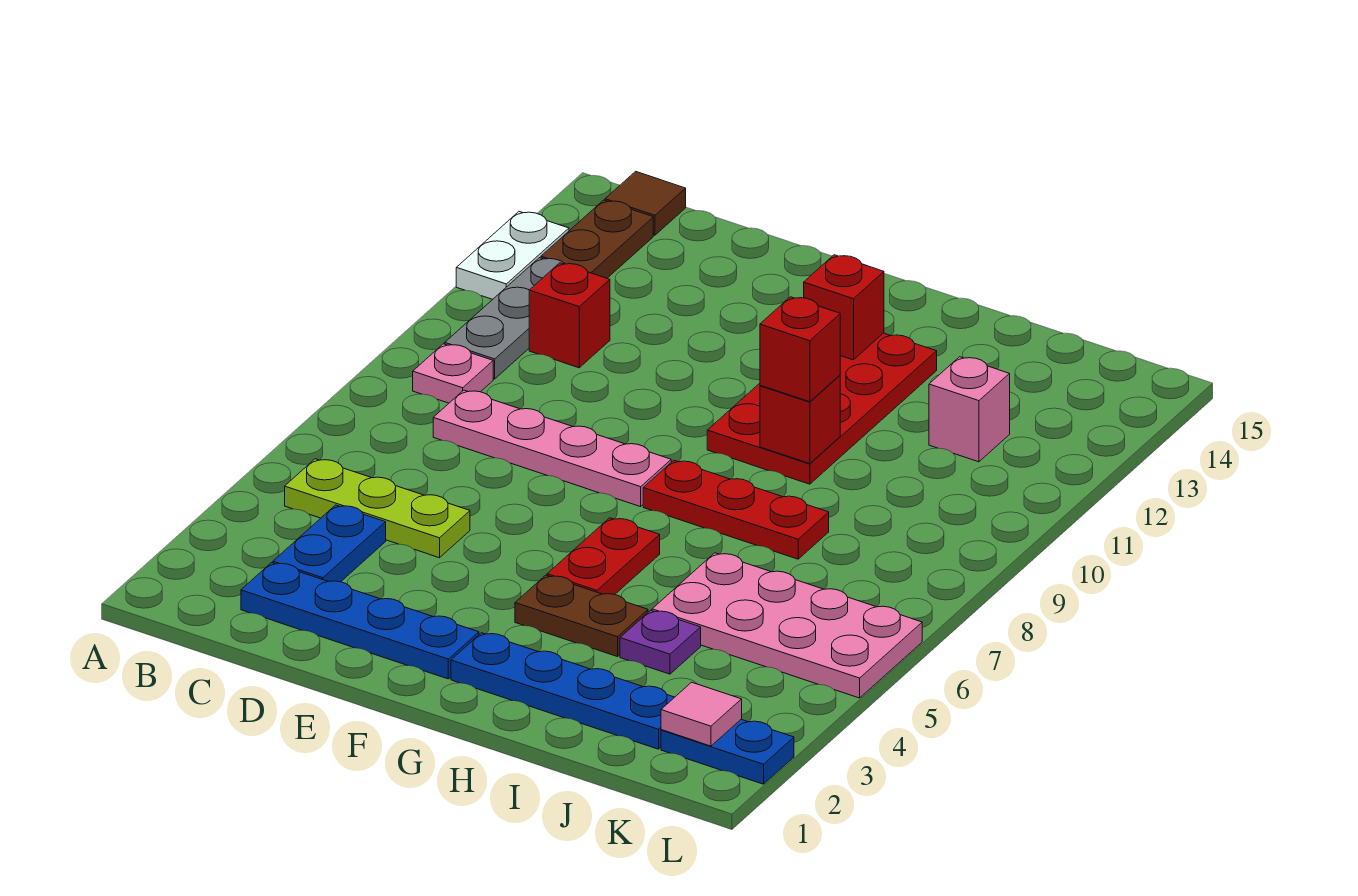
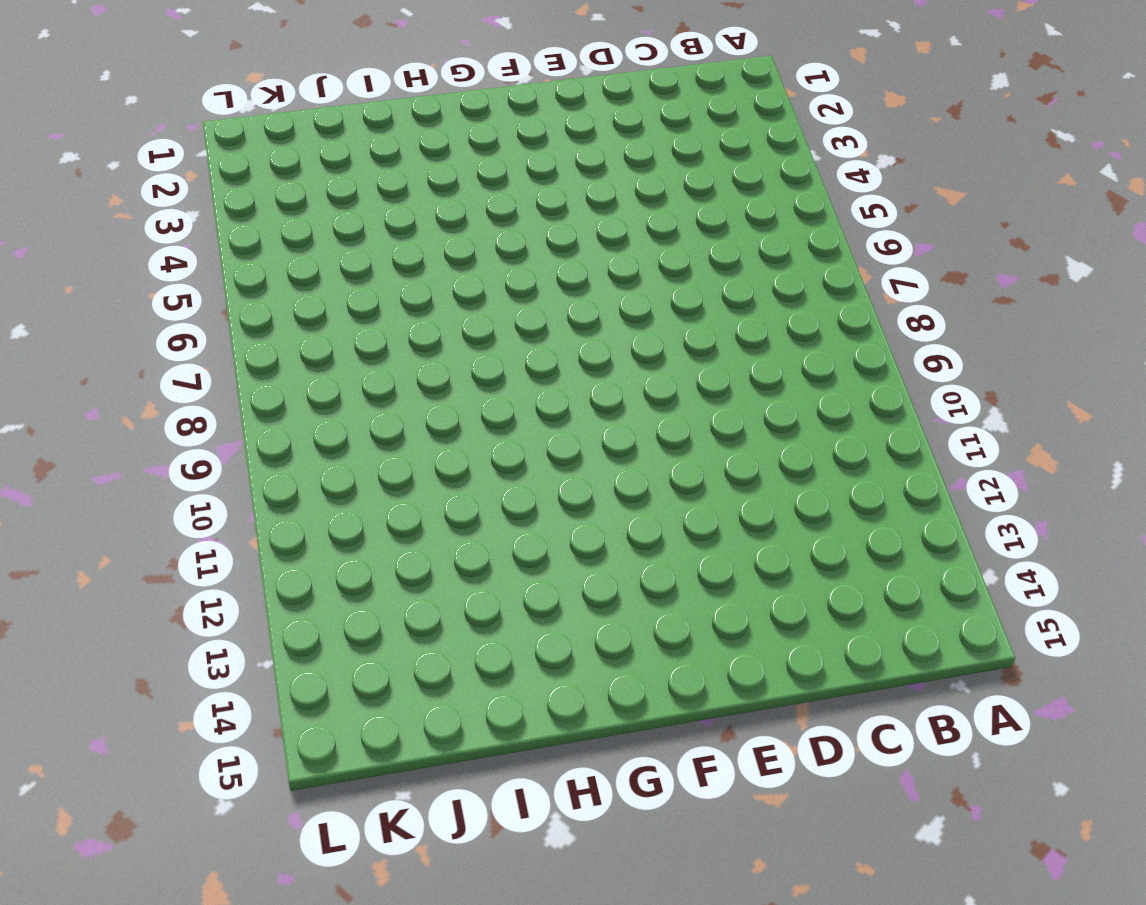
none -> white plate A12:A13 level 1
none -> lime plate B5:D5 level 1
none -> pink plate B9 level 1

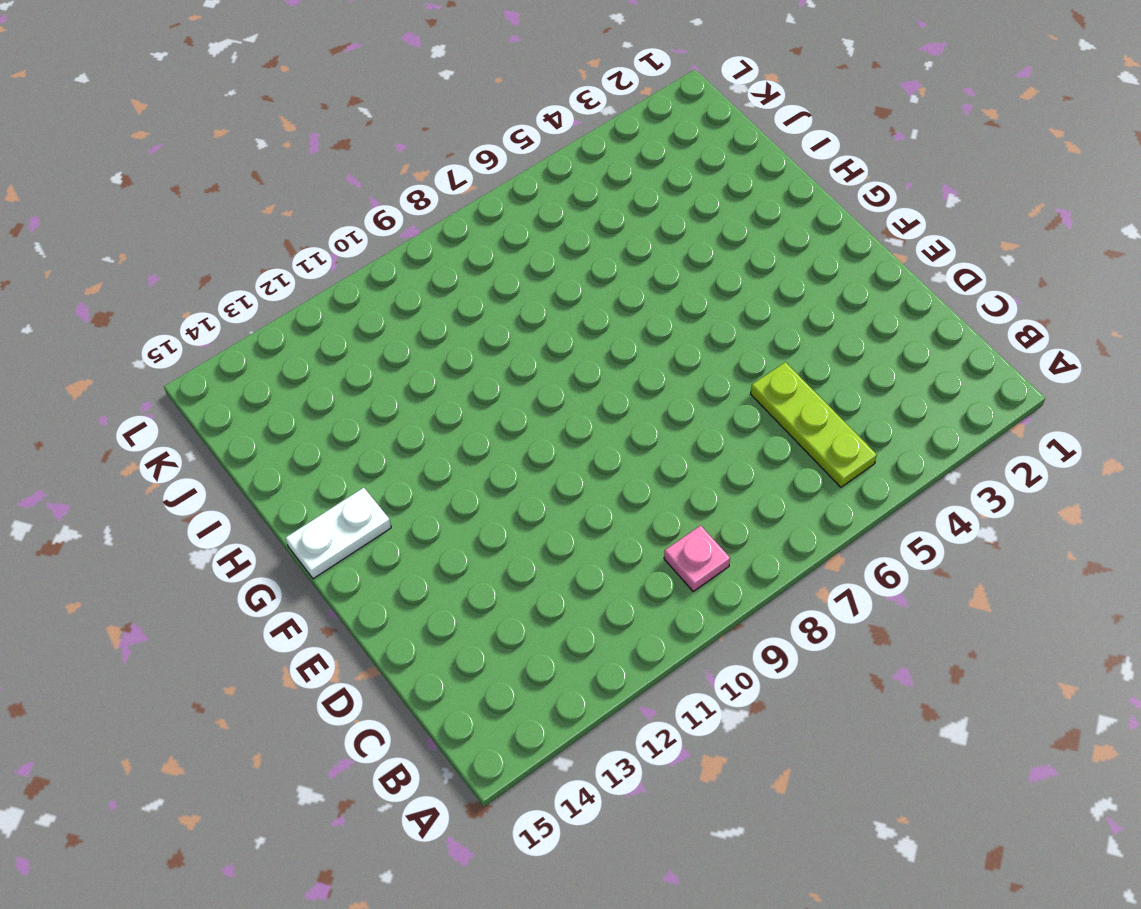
white plate G14:G15 level 1 -> white plate A12:A13 level 1
none -> grey plate B10:B12 level 1
none -> brown plate B13:B14 level 1
none -> brown tile B15 level 1

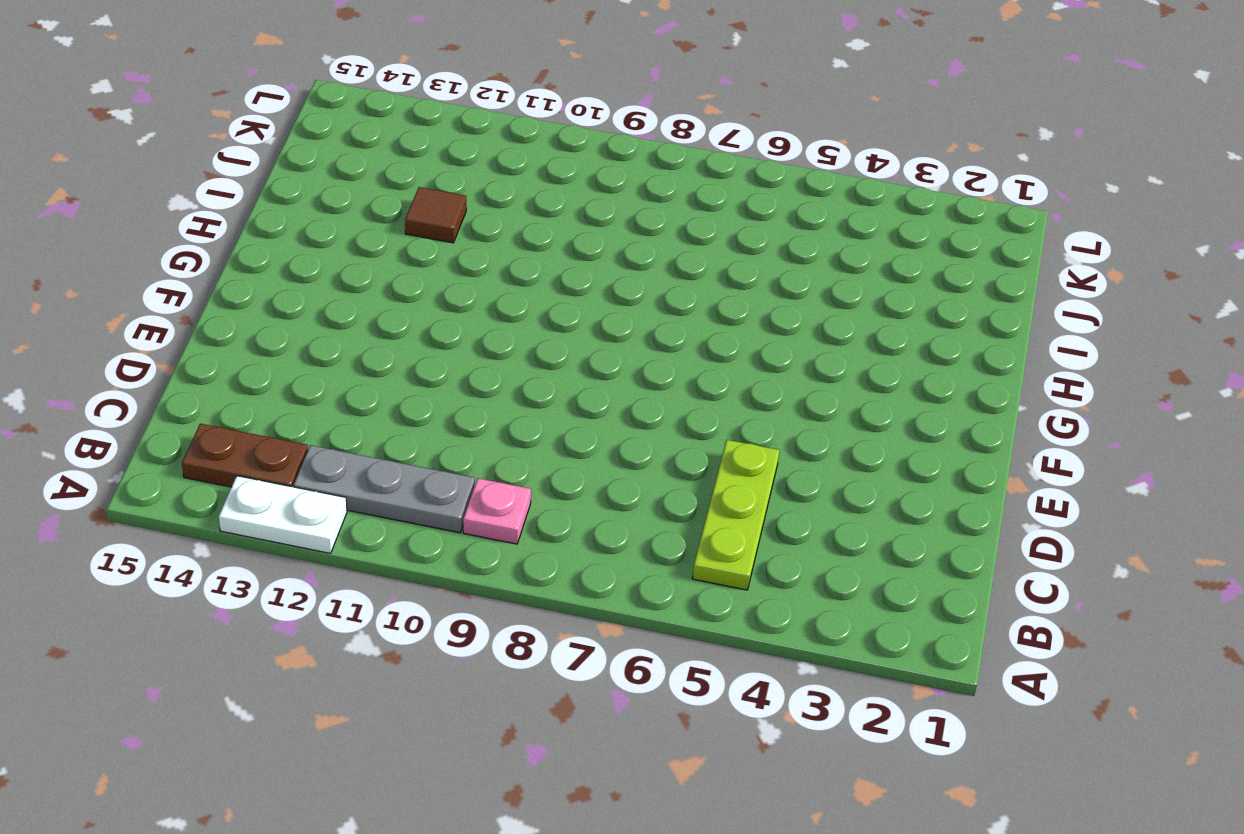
brown tile I12 level 1 -> brown tile B15 level 1
none -> blue plate C2:F2 level 1
none -> blue plate C3:C4 level 1
none -> pink plate C8:F8 level 1

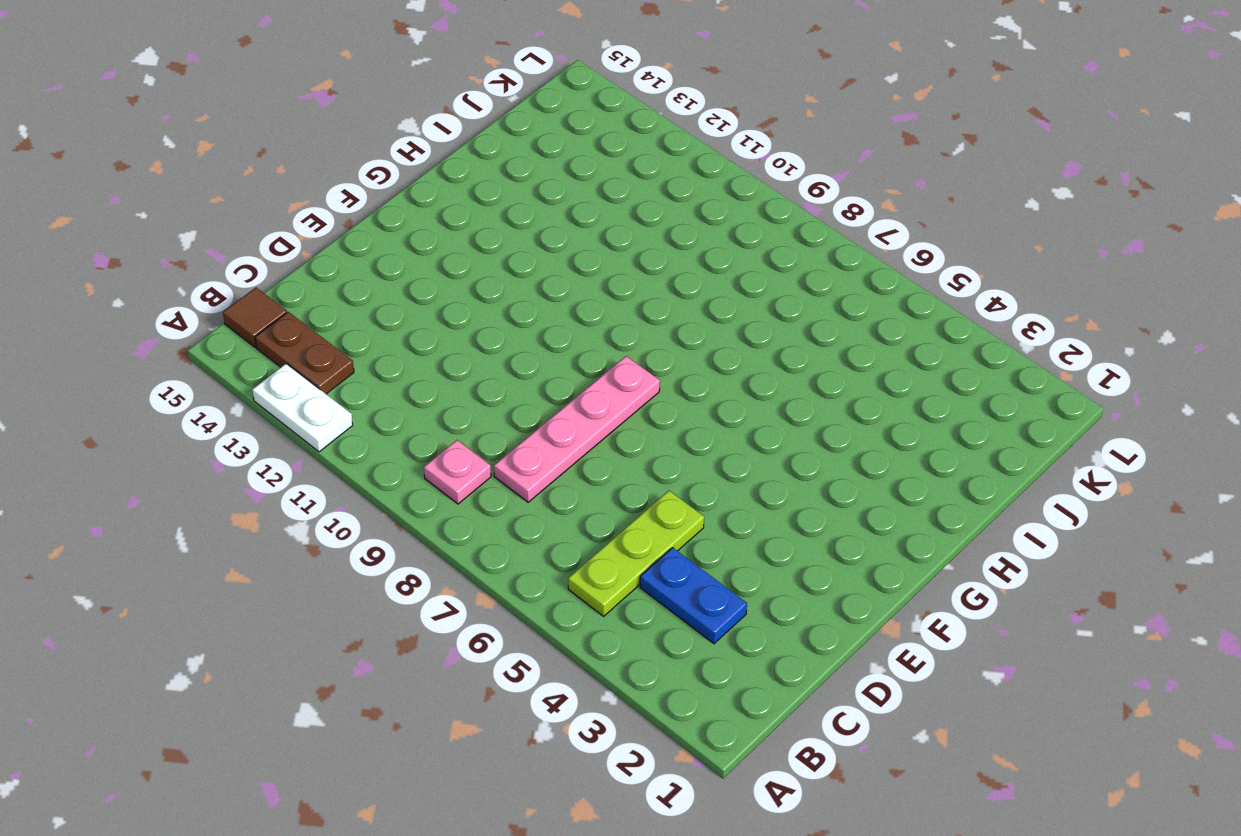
none -> grey plate B10:B12 level 1
none -> blue plate C2:F2 level 1
none -> red brick C11 level 1

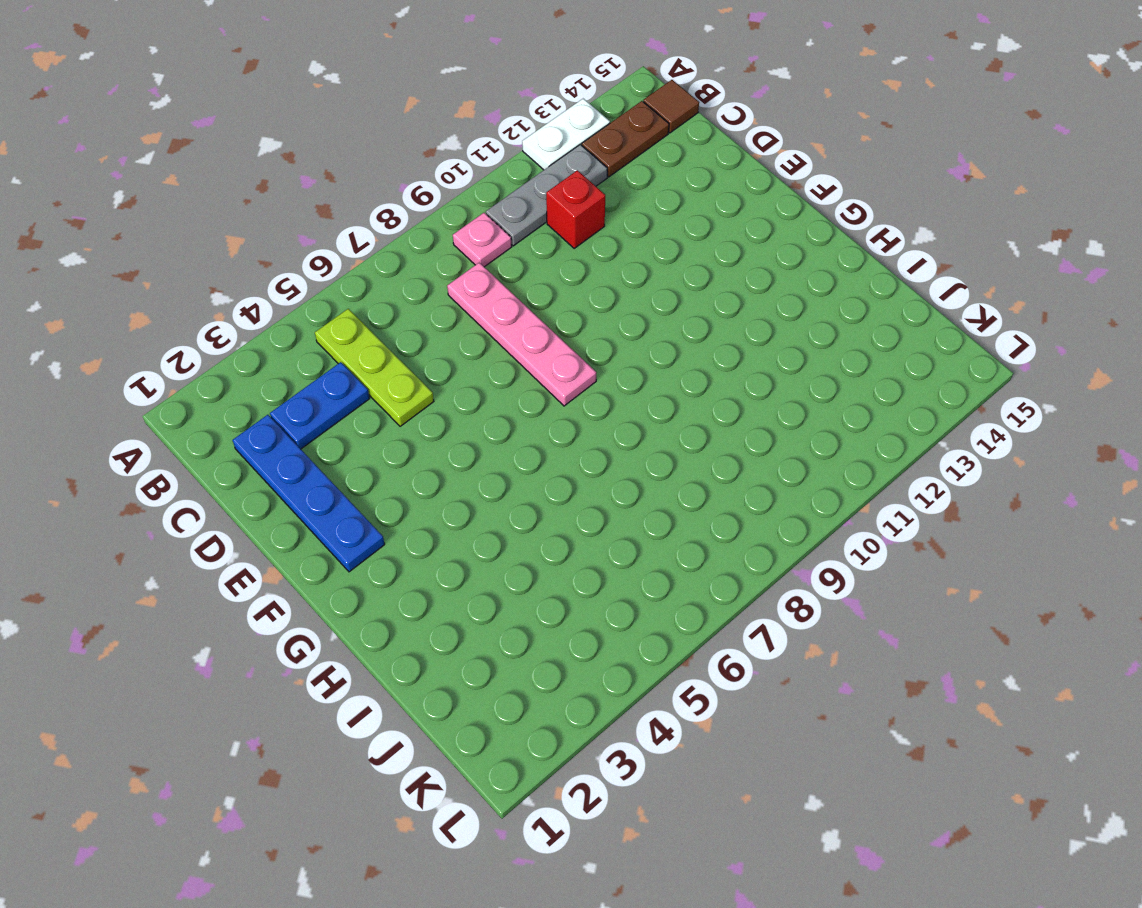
none -> blue plate G2:J2 level 1
none -> brown plate G4:H4 level 1
none -> red plate G5:G6 level 1

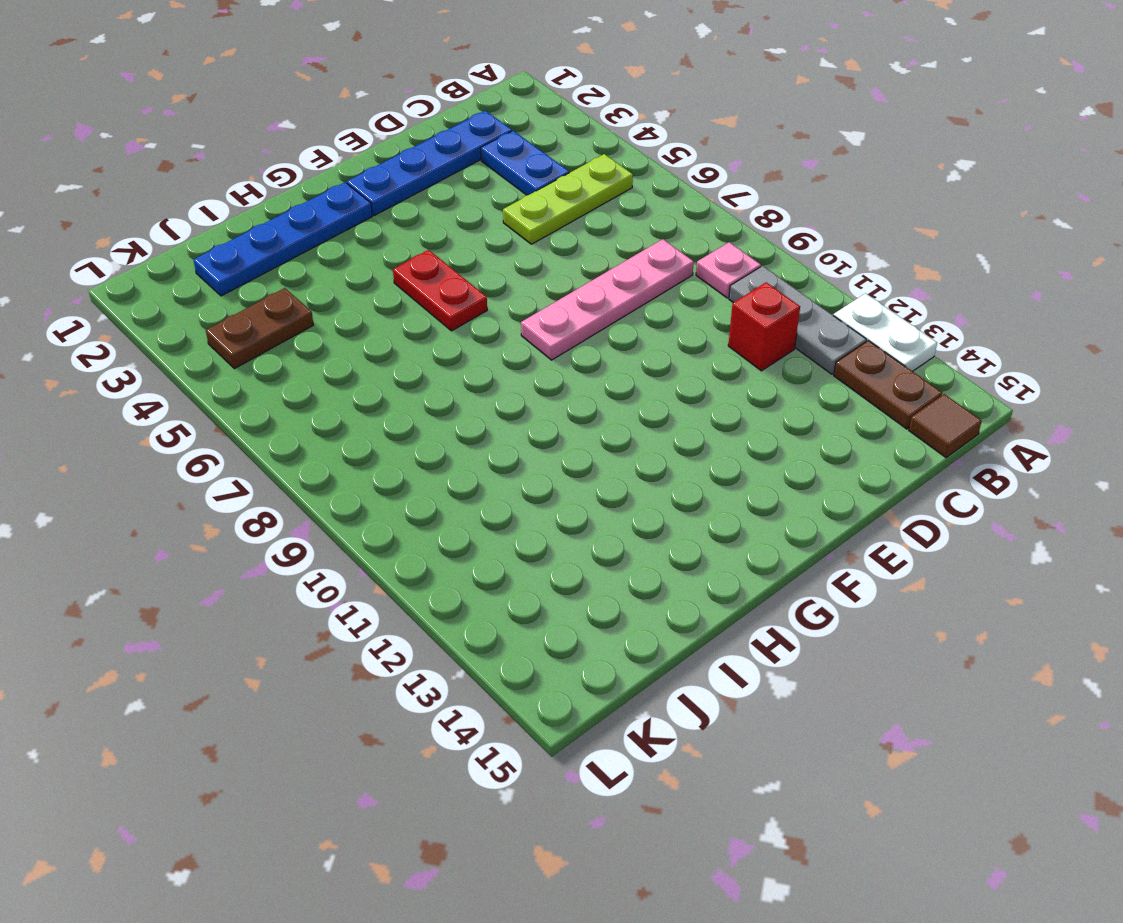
brown plate J4:K4 level 1 -> brown plate G4:H4 level 1
none -> red plate G8:I8 level 1
none -> red plate G10:H13 level 1
none -> purple plate I4 level 1

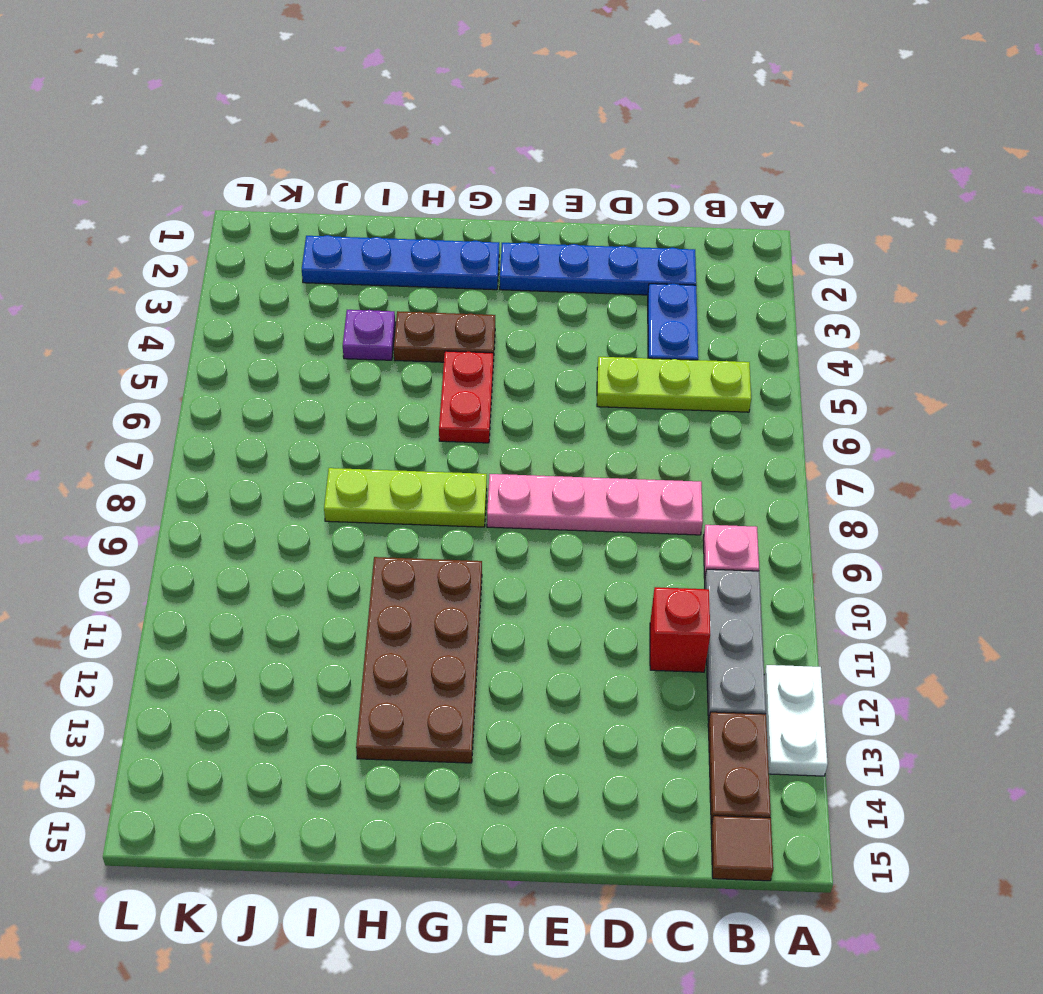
lime plate G8:I8 level 1 -> red plate G8:I8 level 1
brown plate G10:H13 level 1 -> red plate G10:H13 level 1
none -> pink plate I5:L6 level 1
none -> pink brick J12 level 1
none -> blue plate K2:L2 level 1

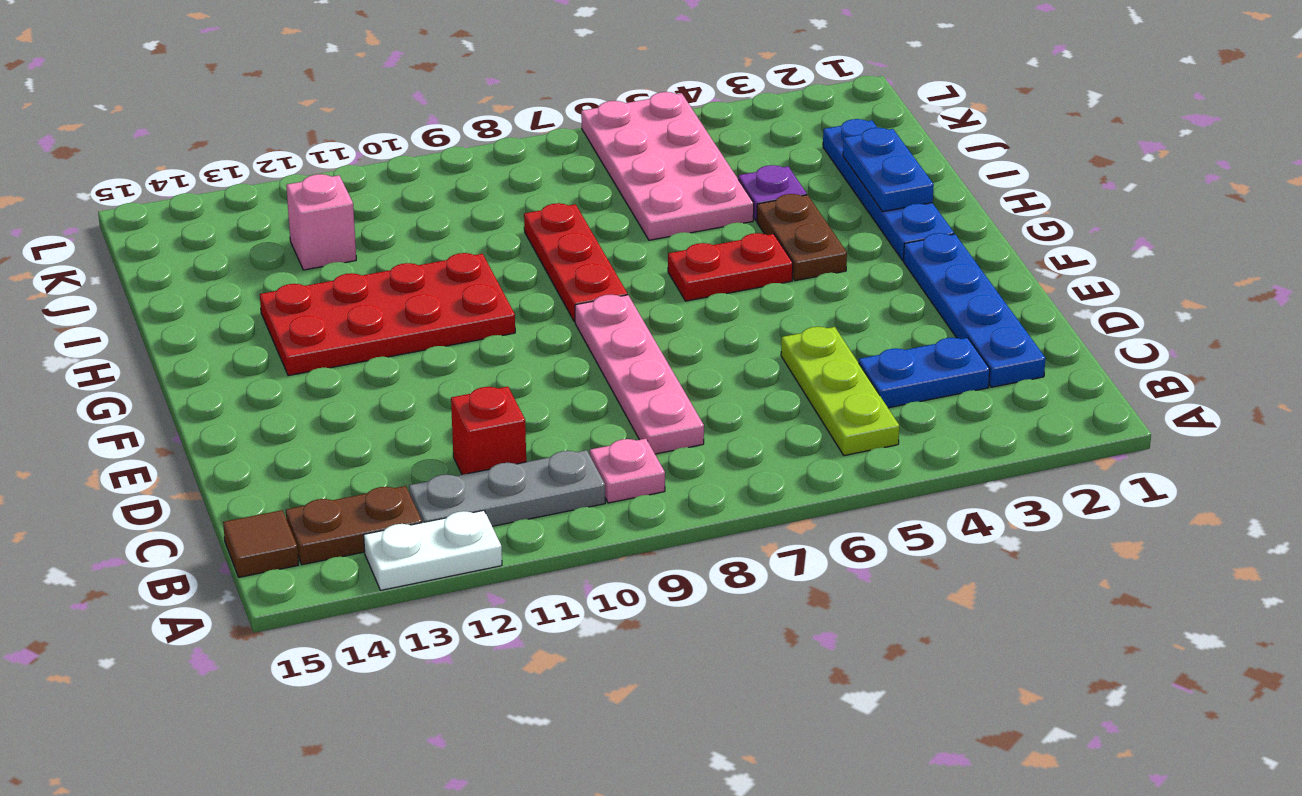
blue plate H2:I2 level 2 -> blue plate K2:L2 level 1
none -> red brick G13 level 2
none -> red brick H10 level 2
none -> pink tile K2 level 2

